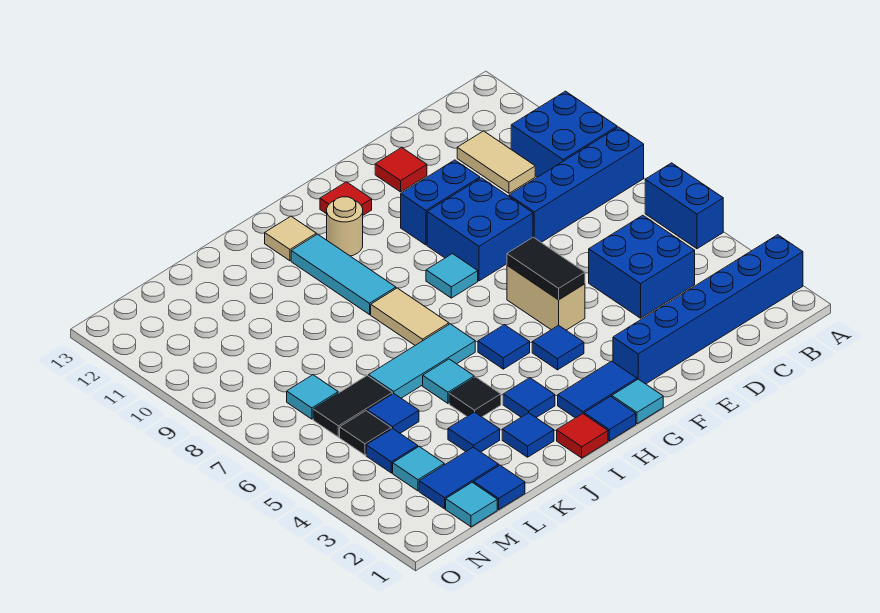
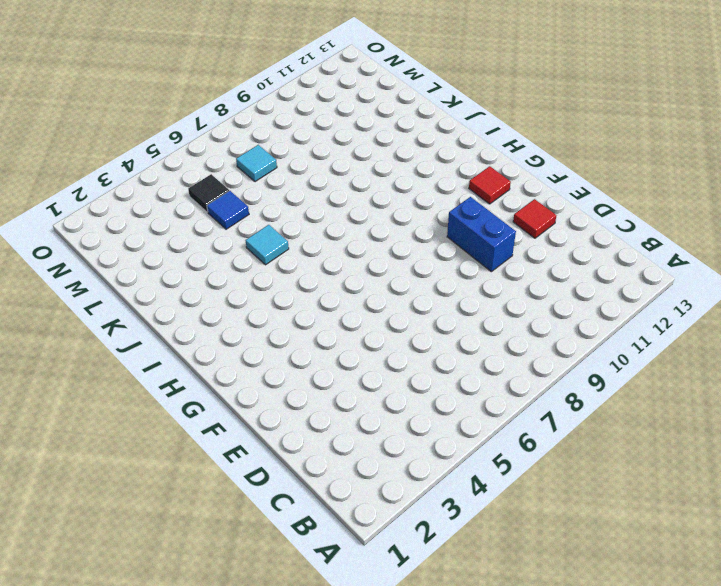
none -> blue brick A2:F2 level 1
none -> blue brick A5:A6 level 1
none -> blue brick A8:D8 level 1
none -> blue brick A9:B10 level 1

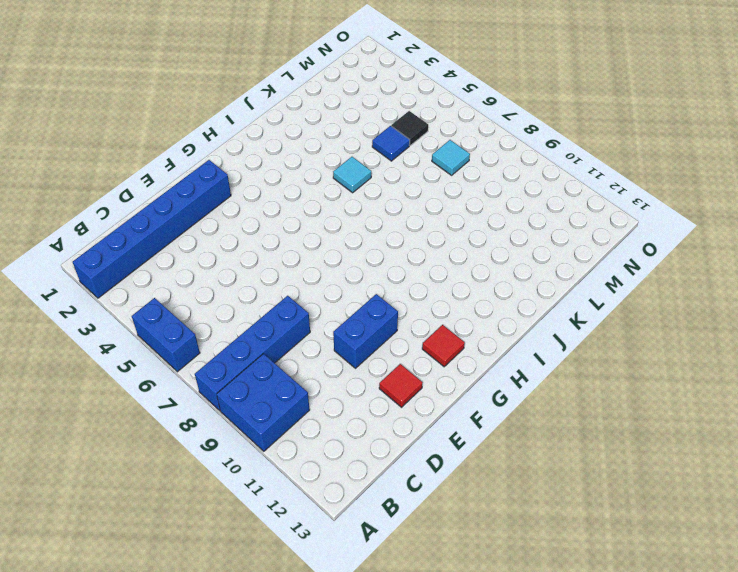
none -> blue brick C4:D5 level 1
none -> tan tile C10:C11 level 1
none -> blue brick E8:F9 level 1
none -> tan brick F5:F6 level 1

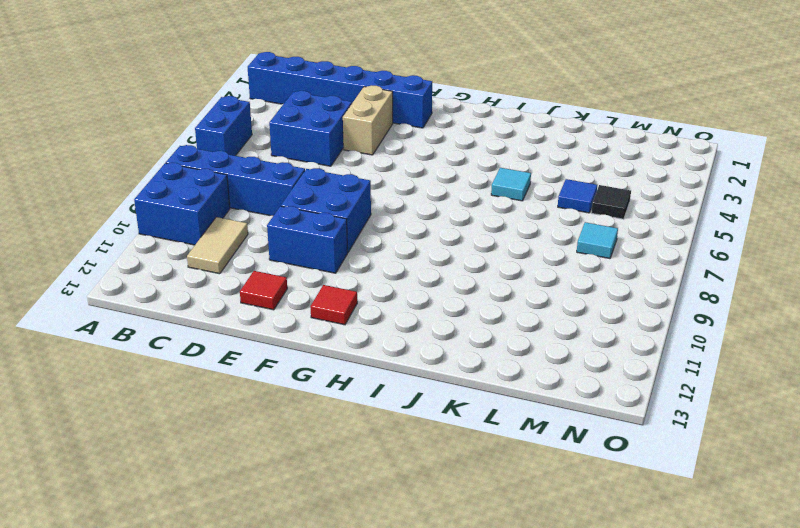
tan brick E3:E4 level 1 -> tan brick F5:F6 level 1
none -> cyan tile G1 level 1
none -> blue tile G2:H2 level 1
none -> blue tile G4 level 1
none -> cyan tile G8 level 1

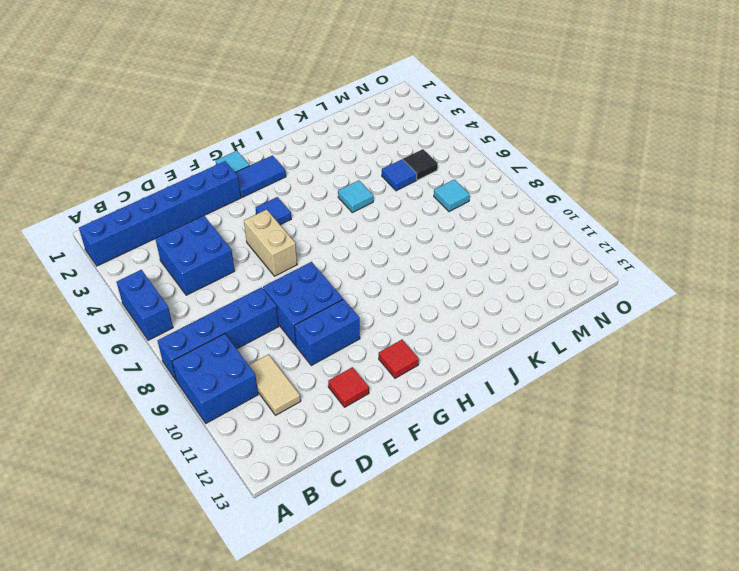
none -> cyan tile G8 level 1
none -> blue tile H1 level 1
none -> blue tile H5 level 1
none -> tan round brick H11 level 1

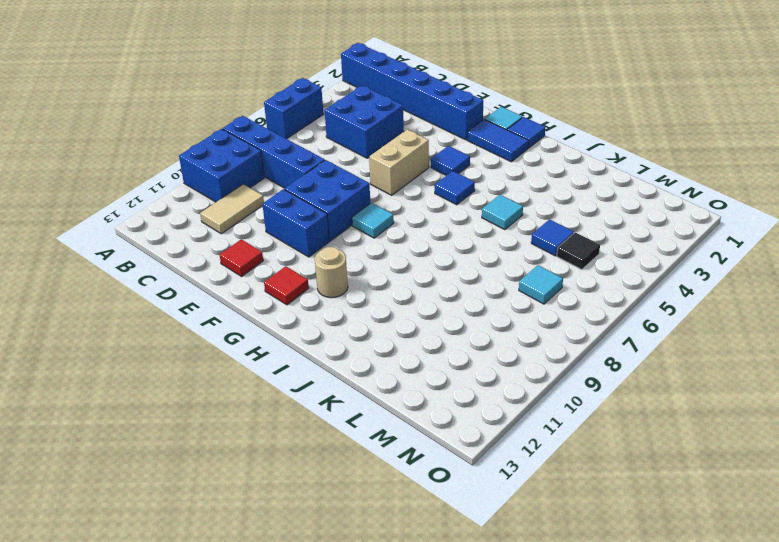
none -> red tile I1 level 1
none -> blue tile I3 level 1
none -> cyan tile I6:K6 level 1
none -> tan tile I7:I8 level 1

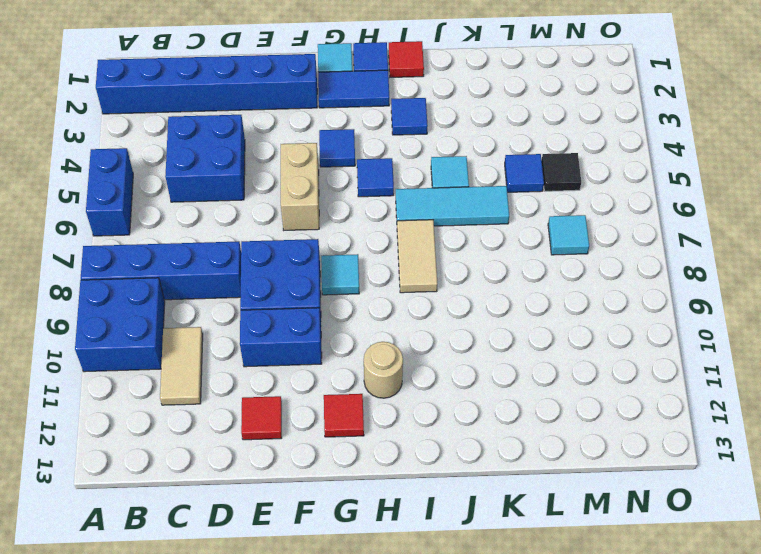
none -> cyan tile I9:I11 level 1
none -> tan tile I12 level 1
none -> blue tile J2 level 1
none -> black tile J4 level 1

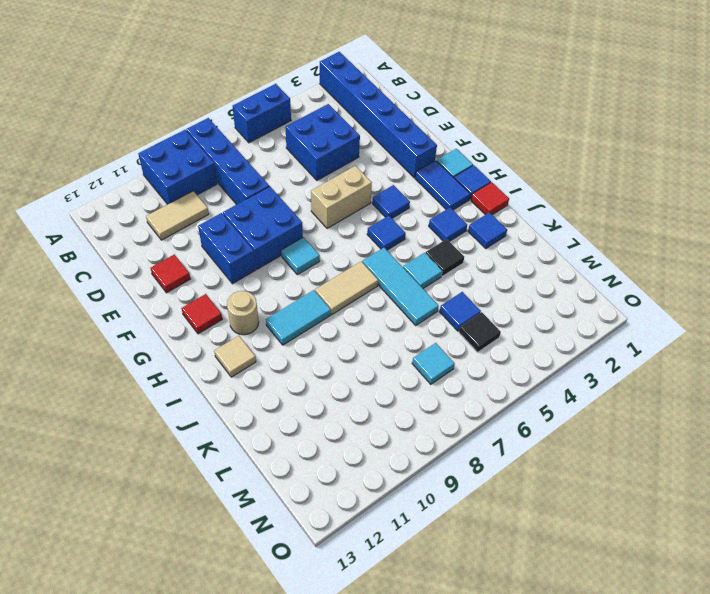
cyan tile I9:I10 level 1 -> cyan tile I9:I11 level 1
none -> blue tile K3 level 1
none -> blue tile L1 level 1
none -> blue tile L2:M2 level 1
none -> black tile L6:M6 level 1

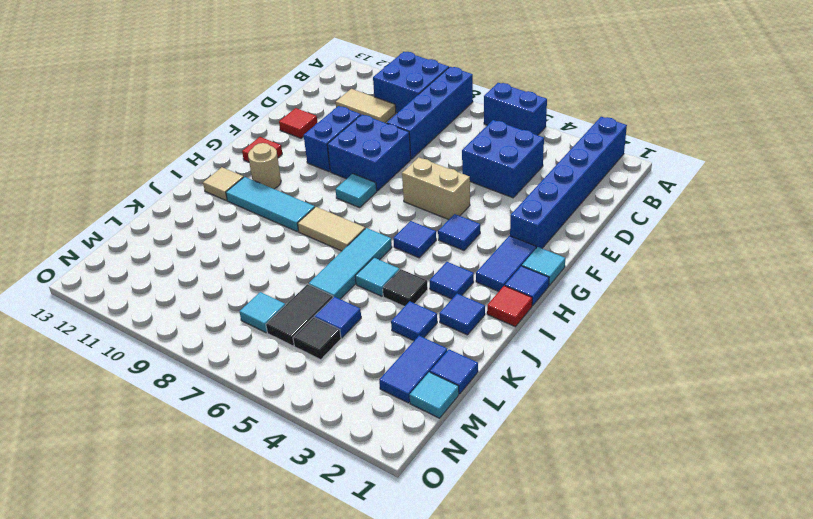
none -> cyan tile M3 level 1
none -> blue tile M4 level 1
none -> black tile F5:F6 level 2

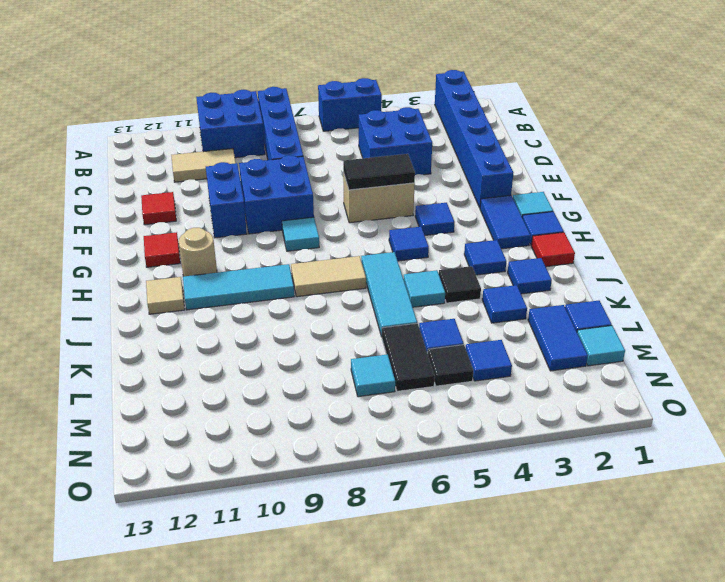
none -> cyan tile M3 level 1

